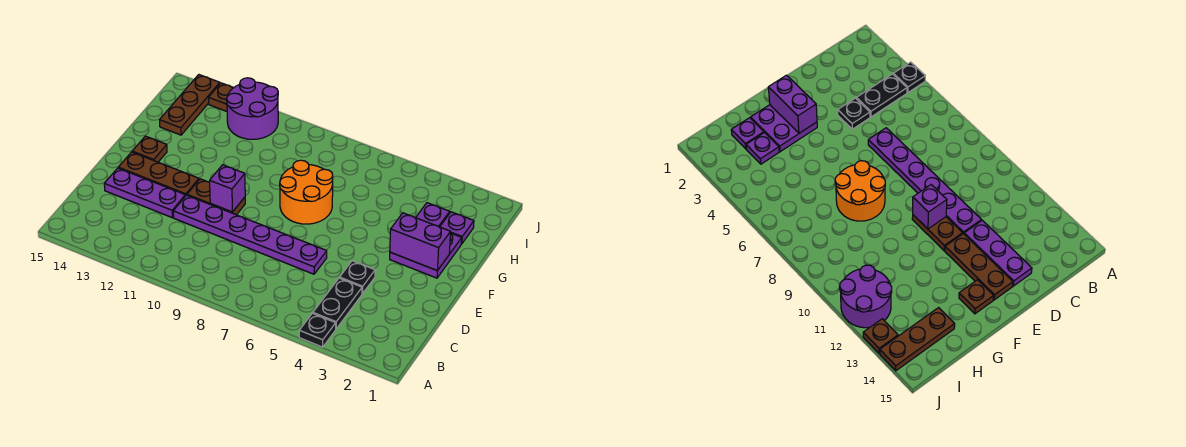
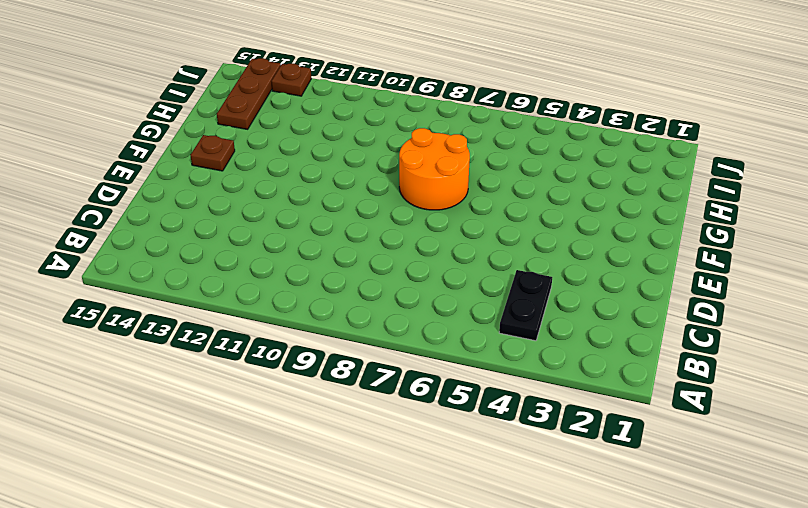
none -> black plate A4 level 1
none -> black plate D4 level 1
none -> purple plate D6:D11 level 1

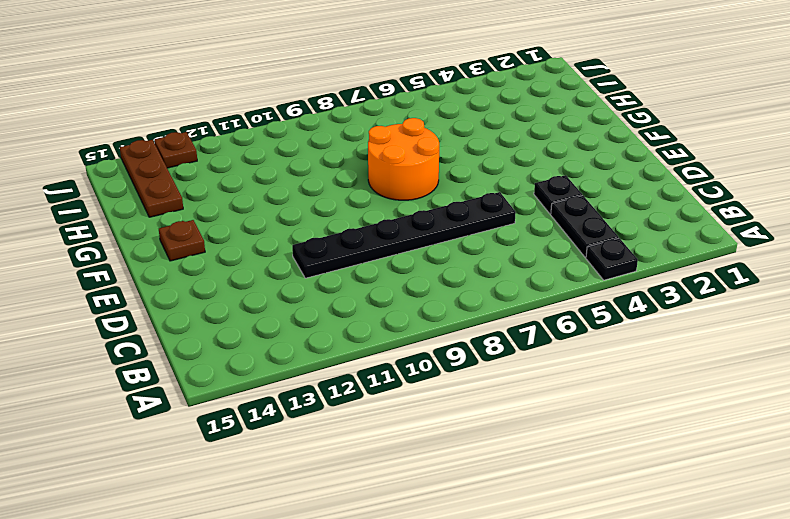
black plate D6:D11 level 1 -> purple plate D6:D11 level 1
none -> purple plate D12:D14 level 1
none -> brown plate E10:E11 level 1
none -> brown plate E12:E14 level 1

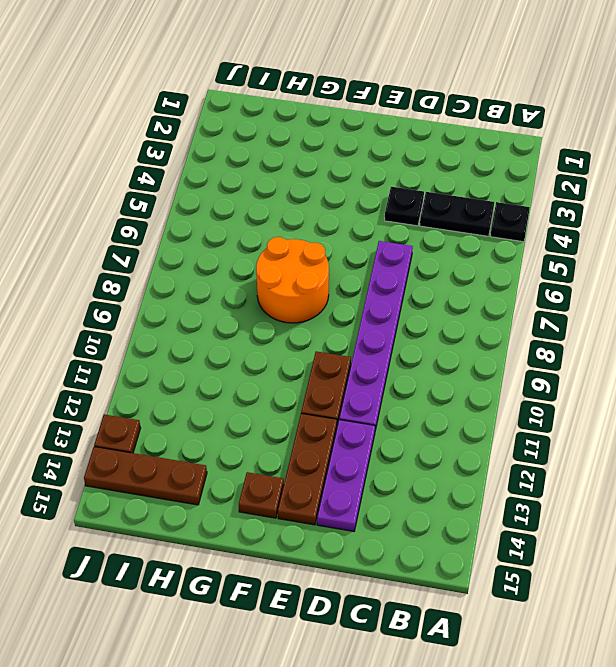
none -> purple plate F2:G3 level 1
none -> purple plate H2 level 1
none -> purple plate H3 level 1

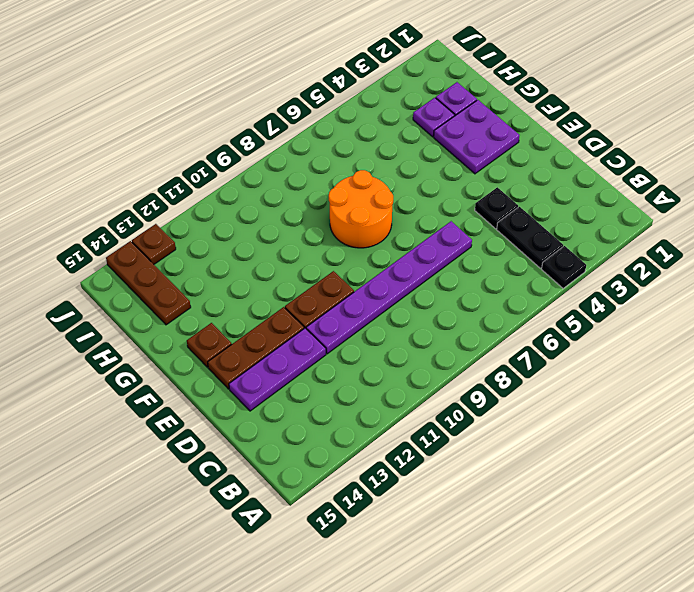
none -> purple round brick I11:J12 level 1
none -> purple brick E10 level 2
none -> purple brick F2:F3 level 2

